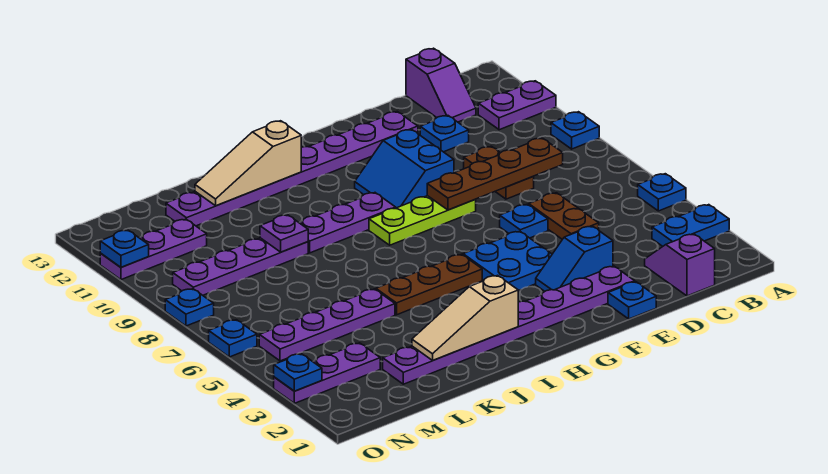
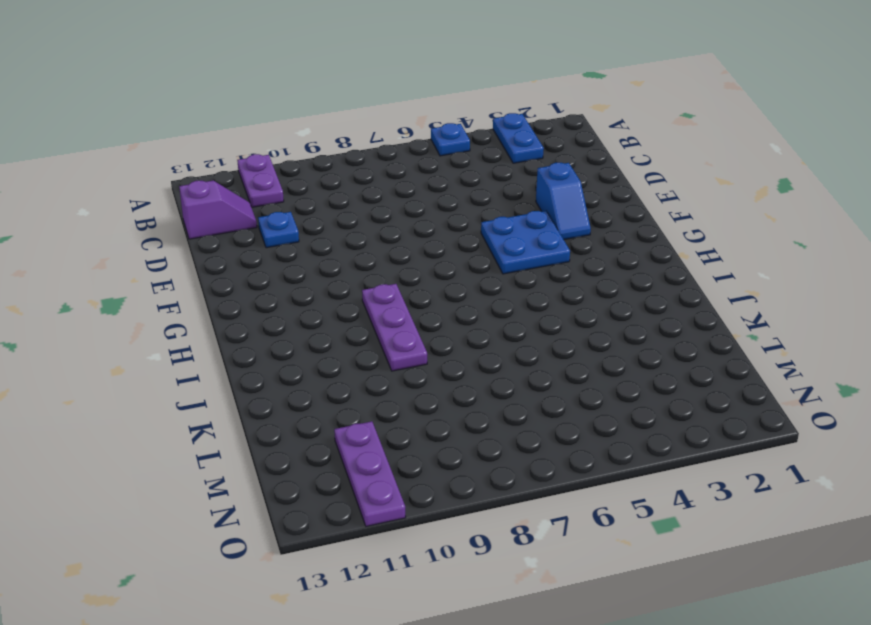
none -> blue plate A9 level 1
none -> purple slope C1:C2 level 1 top 1
none -> brown plate D5:D6 level 1
none -> brown plate D8:D9 level 1

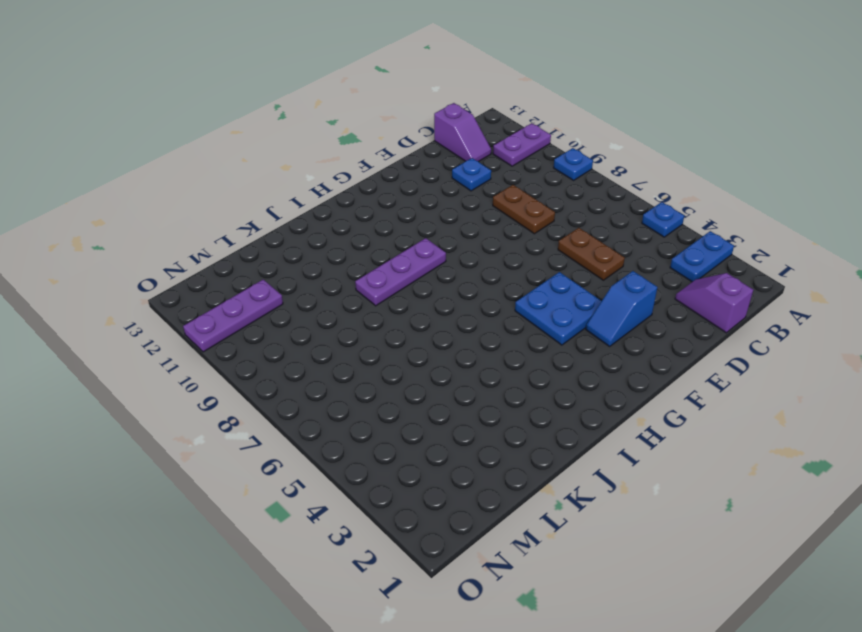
none -> blue plate E1 level 1
none -> purple plate E2:L2 level 1
none -> blue plate E6 level 1
none -> purple plate E12:L12 level 1

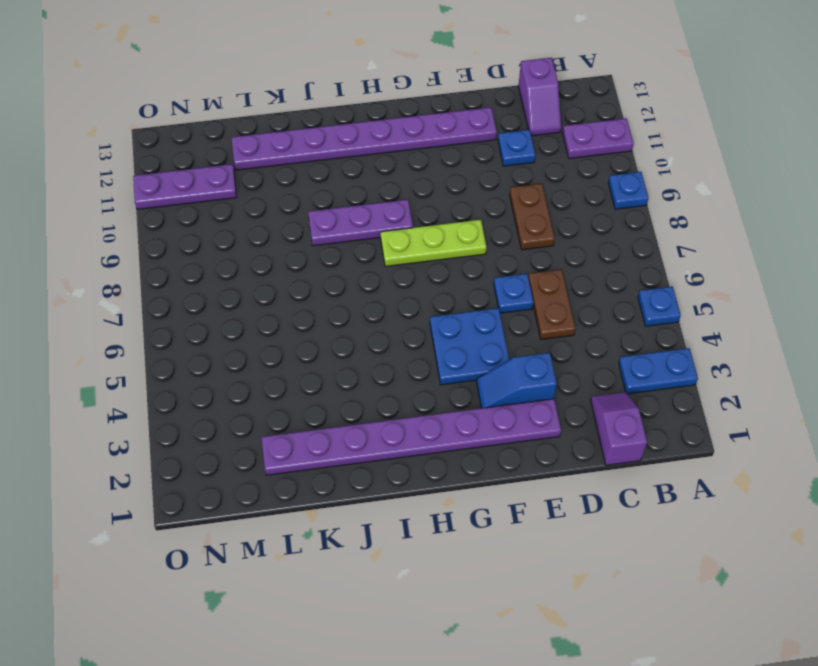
none -> blue plate E1 level 1
none -> blue slope F9:G10 level 1 top F
none -> brown plate H5:J5 level 1
none -> purple plate K5:N5 level 1

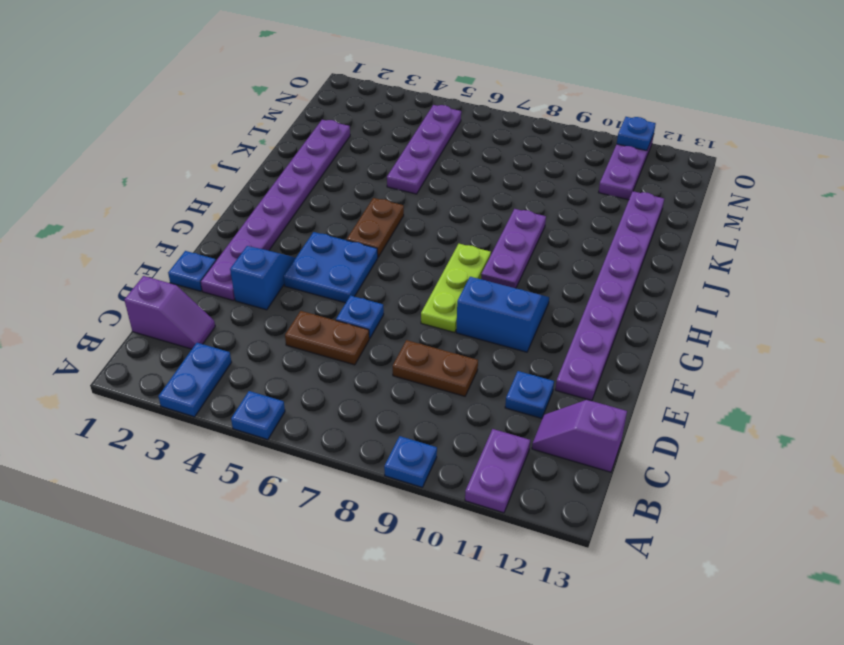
brown plate H5:I5 level 1 -> brown plate H5:J5 level 1
none -> purple plate K9:N9 level 1
none -> purple plate M3:O3 level 1
none -> blue plate O6 level 1
none -> blue plate O8 level 1

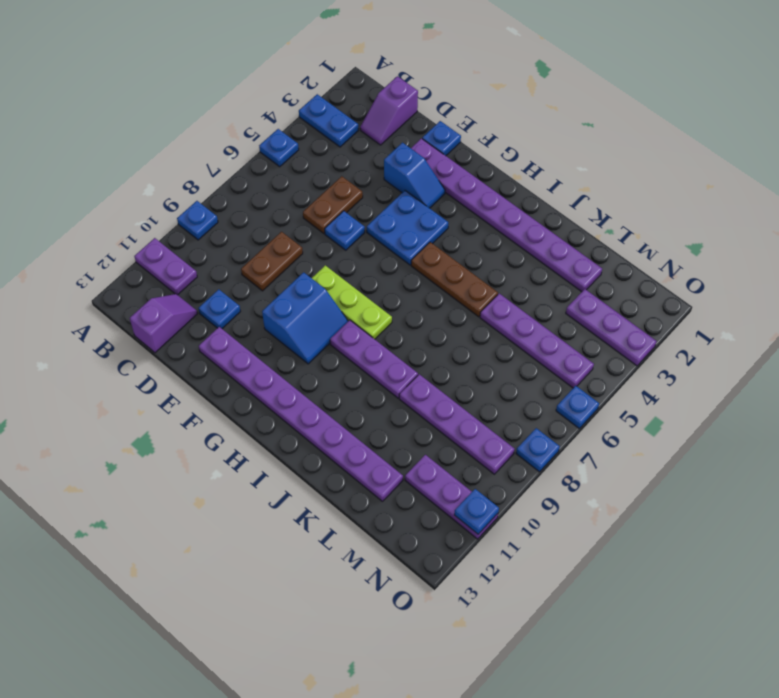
none -> brown plate C8:F8 level 2
none -> tan slope I2:K2 level 2 top I
none -> tan slope I12:K12 level 2 top I
none -> purple plate K9 level 2

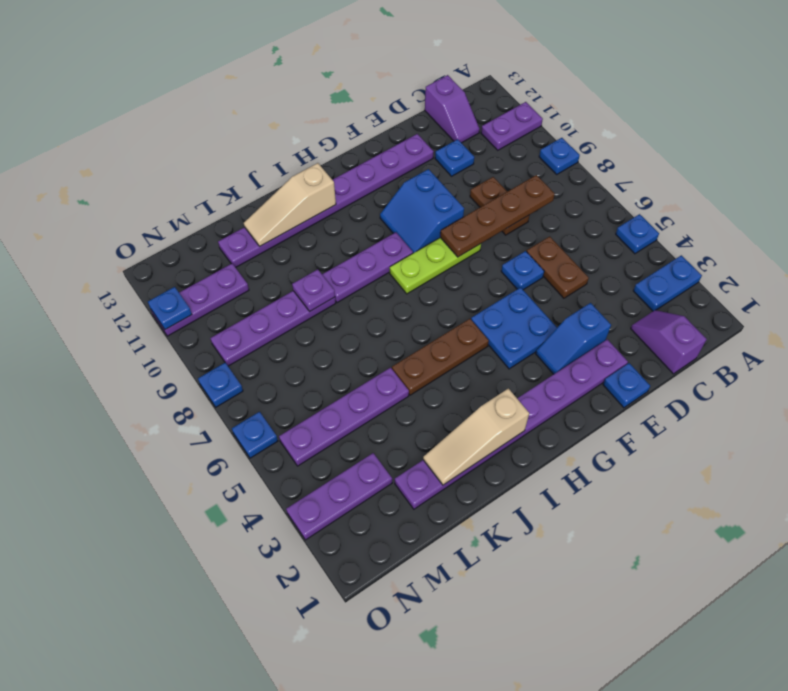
none -> blue plate O3 level 2

